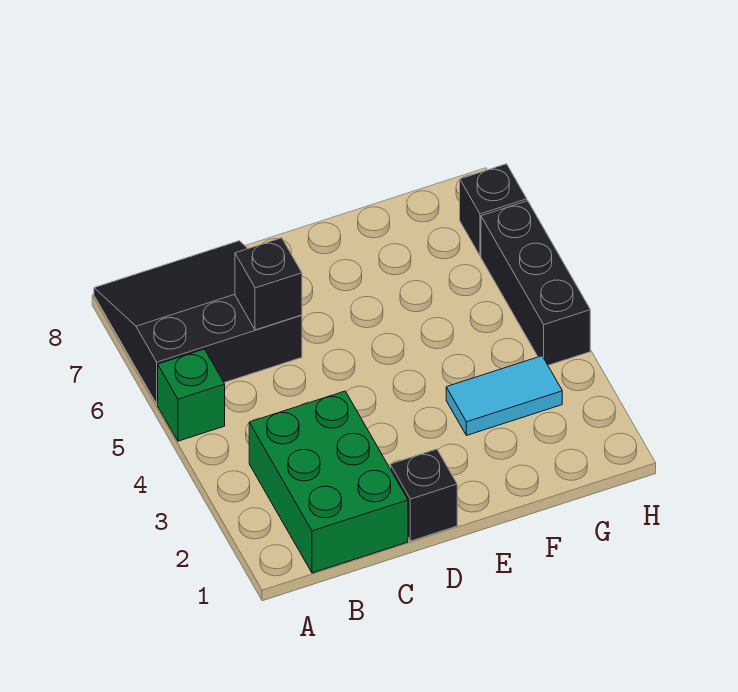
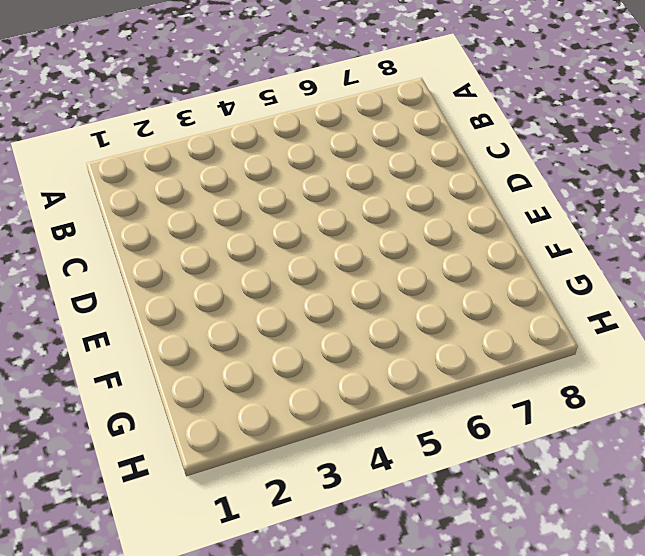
none -> green brick A5 level 1
none -> black slope A6:C8 level 1 top 6

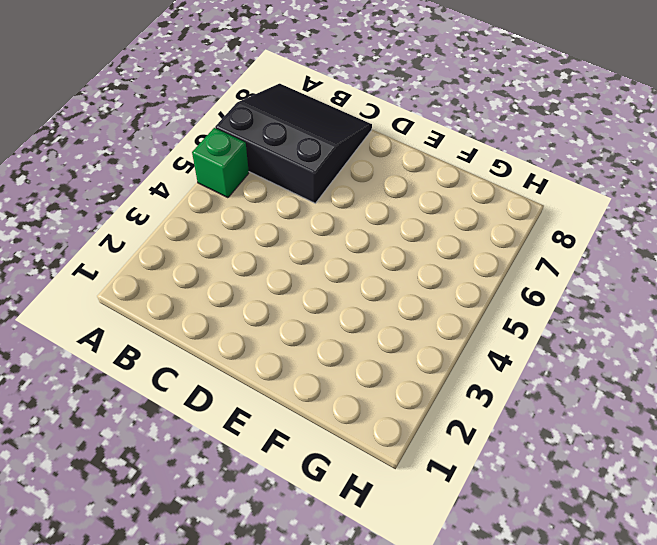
none -> green brick B1:C3 level 1
none -> black brick D1 level 1

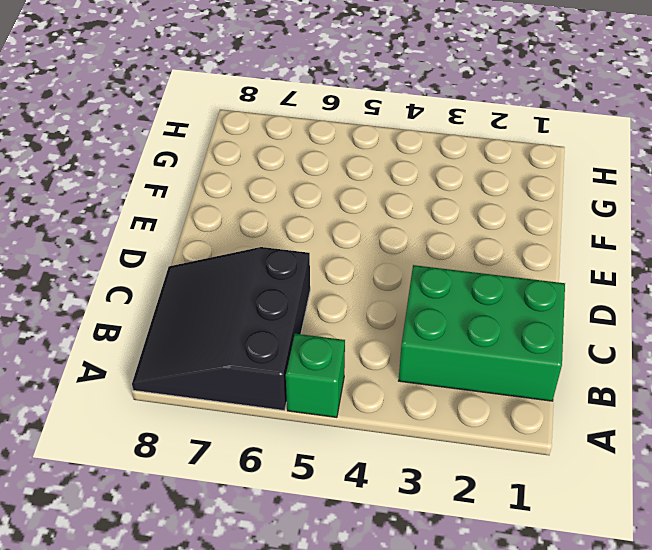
none -> black brick D1 level 1
none -> cyan tile F3:G3 level 1

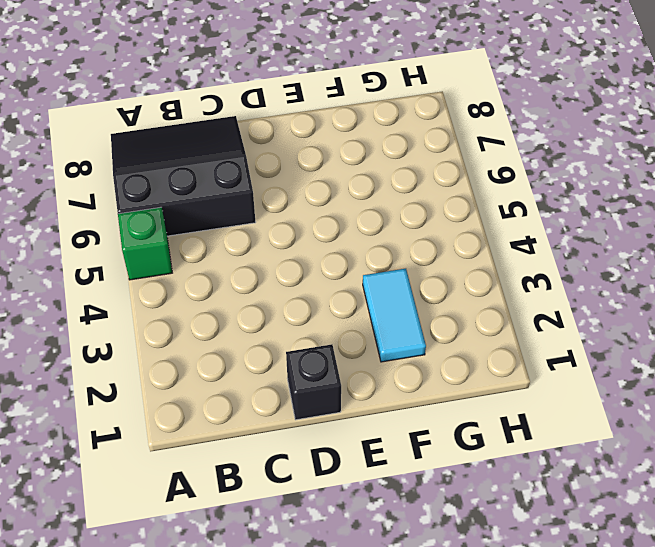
cyan tile F2:F3 level 1 -> cyan tile F3:G3 level 1
none -> green brick B1:C3 level 1
none -> black brick H4:H6 level 1

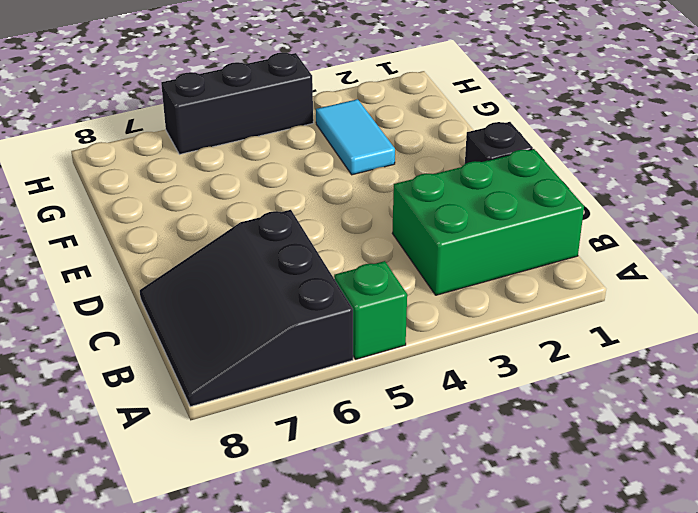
none -> black brick H7 level 1
none -> black brick C6 level 2

